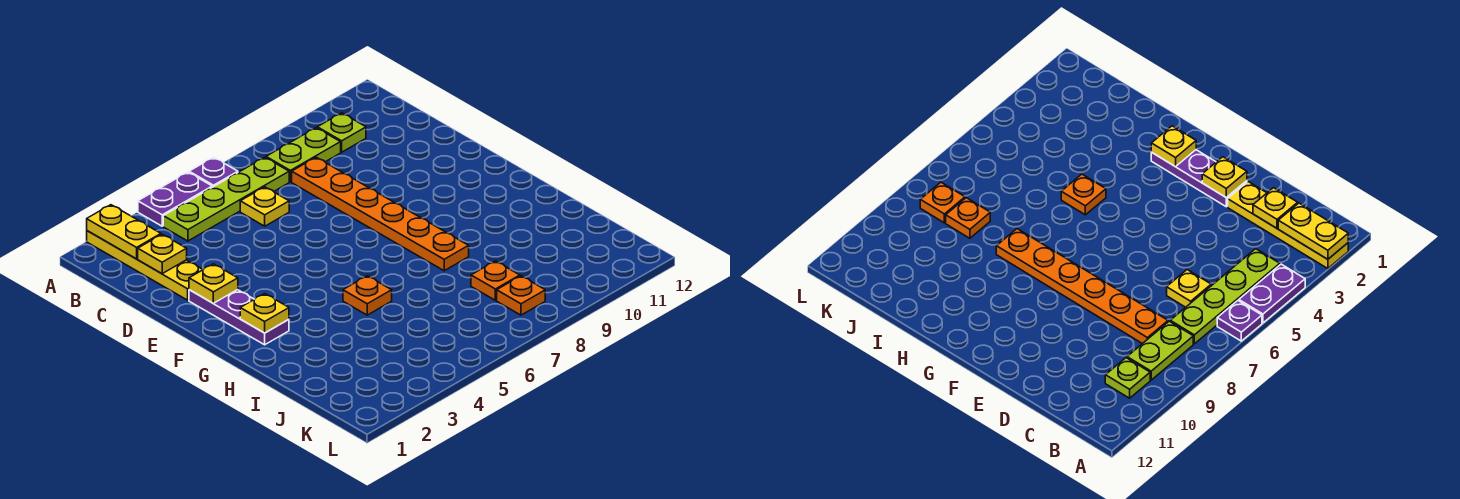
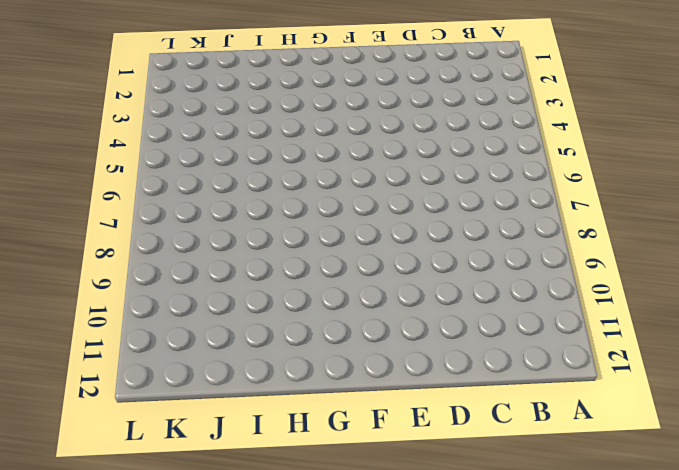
none -> yellow plate A2:D2 level 1
none -> purple plate A4:A5 level 1
none -> purple plate A6 level 1

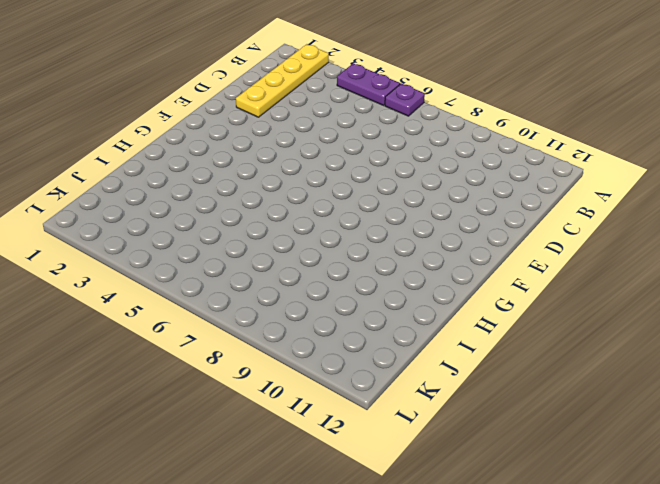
none -> lime plate B4:B7 level 1
none -> lime plate B8:B9 level 1
none -> lime plate B10 level 1

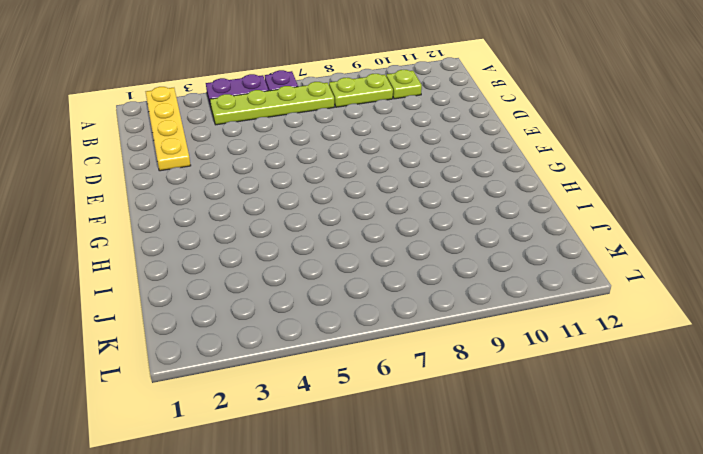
none -> yellow plate C6 level 1
none -> orange plate C8:H8 level 1
none -> purple plate E2:G2 level 1

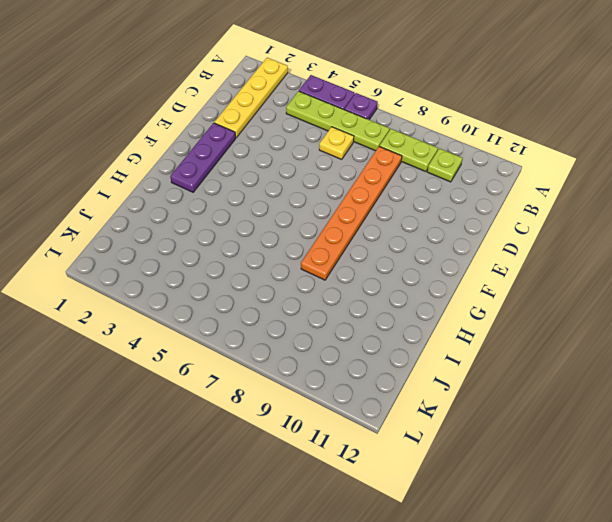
none -> orange plate H5 level 1
none -> orange plate J8 level 1
none -> orange plate K8 level 1

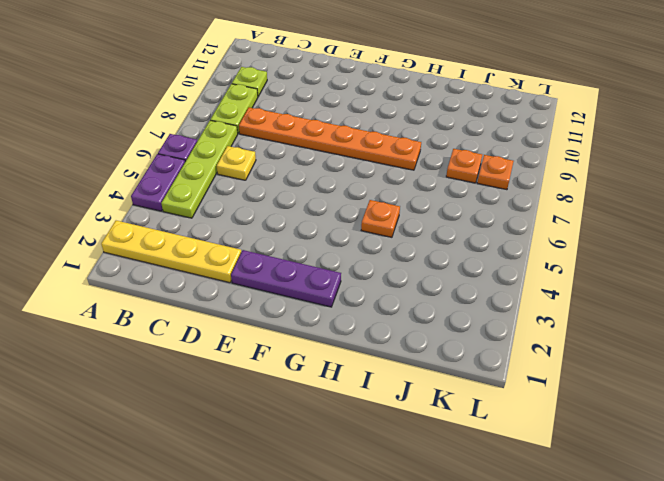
none -> yellow plate A2:B2 level 2
none -> yellow plate C2 level 2
none -> yellow plate E2 level 2

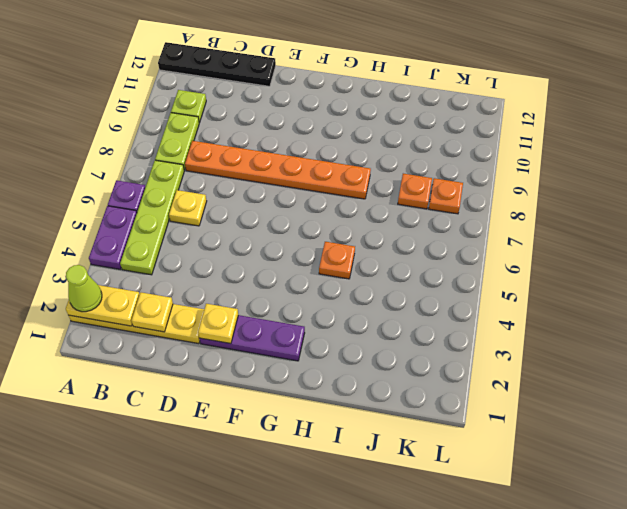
lime cone A2 level 3 -> none
black plate A12:D12 level 1 -> none
none -> yellow plate G2 level 2

